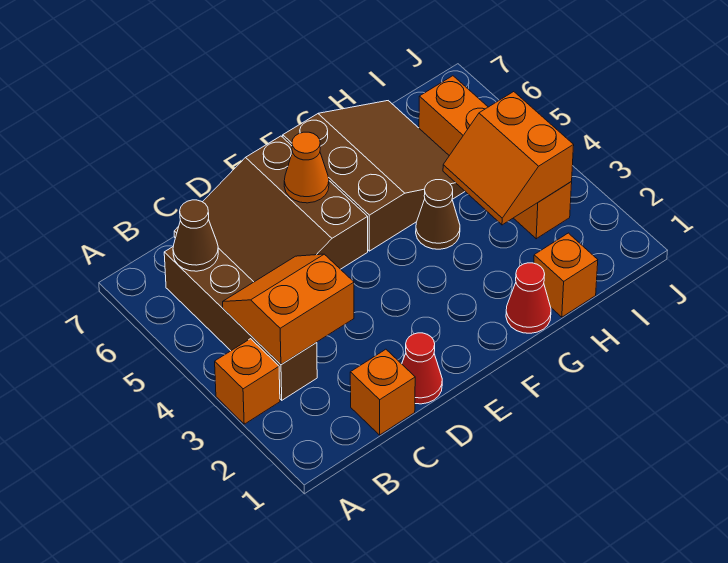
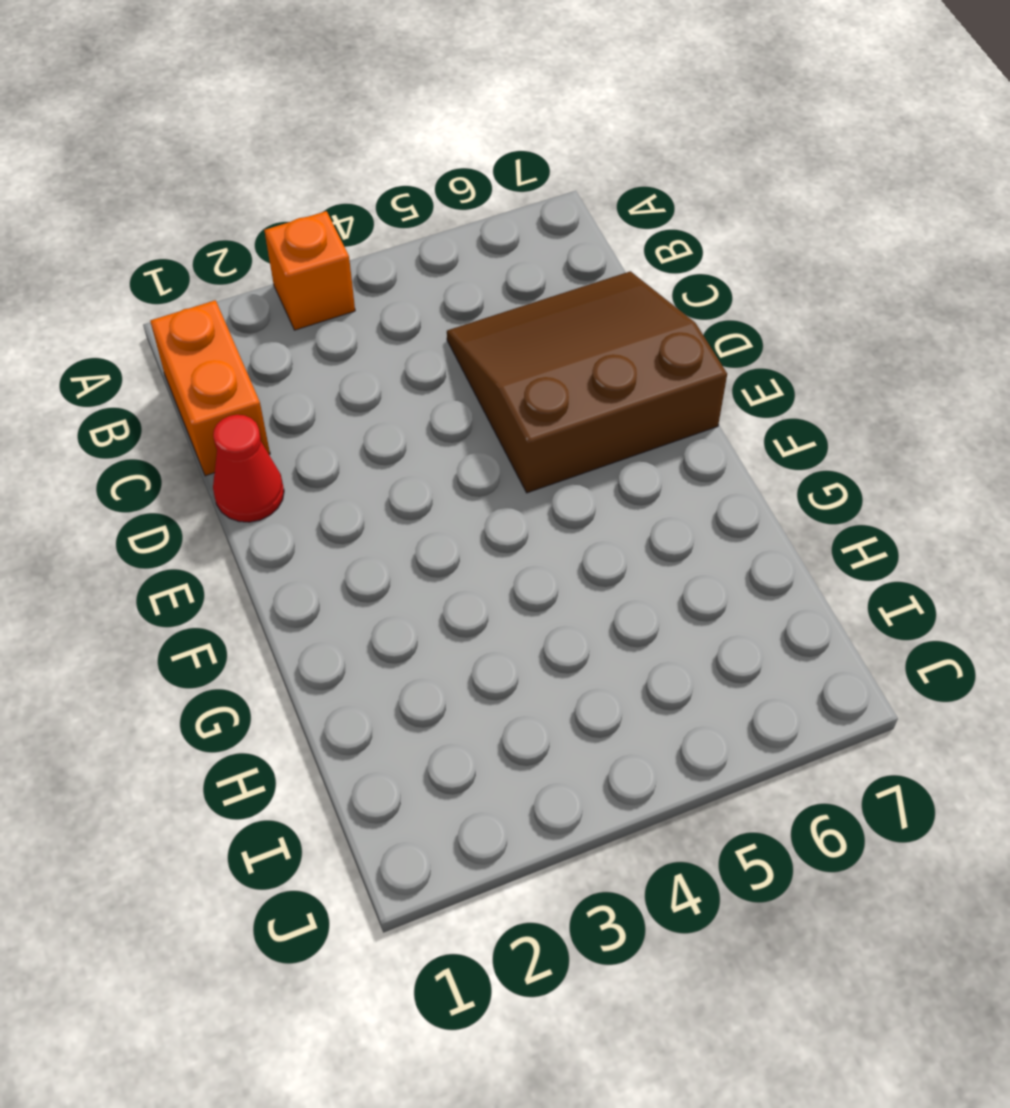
orange brick B1:C1 level 1 -> orange brick C1 level 1
none -> brown brick B3:B6 level 1
none -> brown slope F5:H7 level 1 top F
none -> red cone G1 level 1

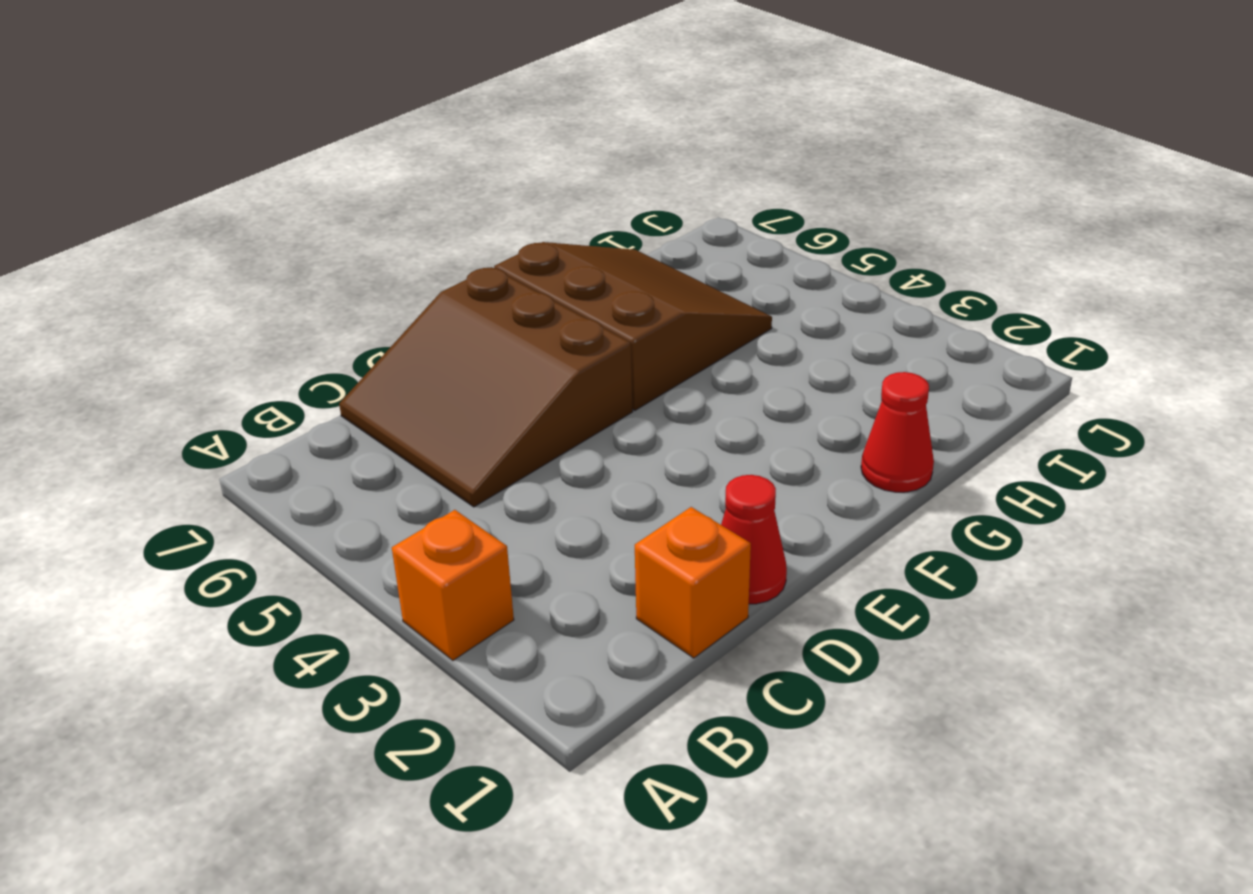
none -> brown brick B3:B6 level 1
none -> brown cone G4 level 1
none -> orange brick H1 level 1

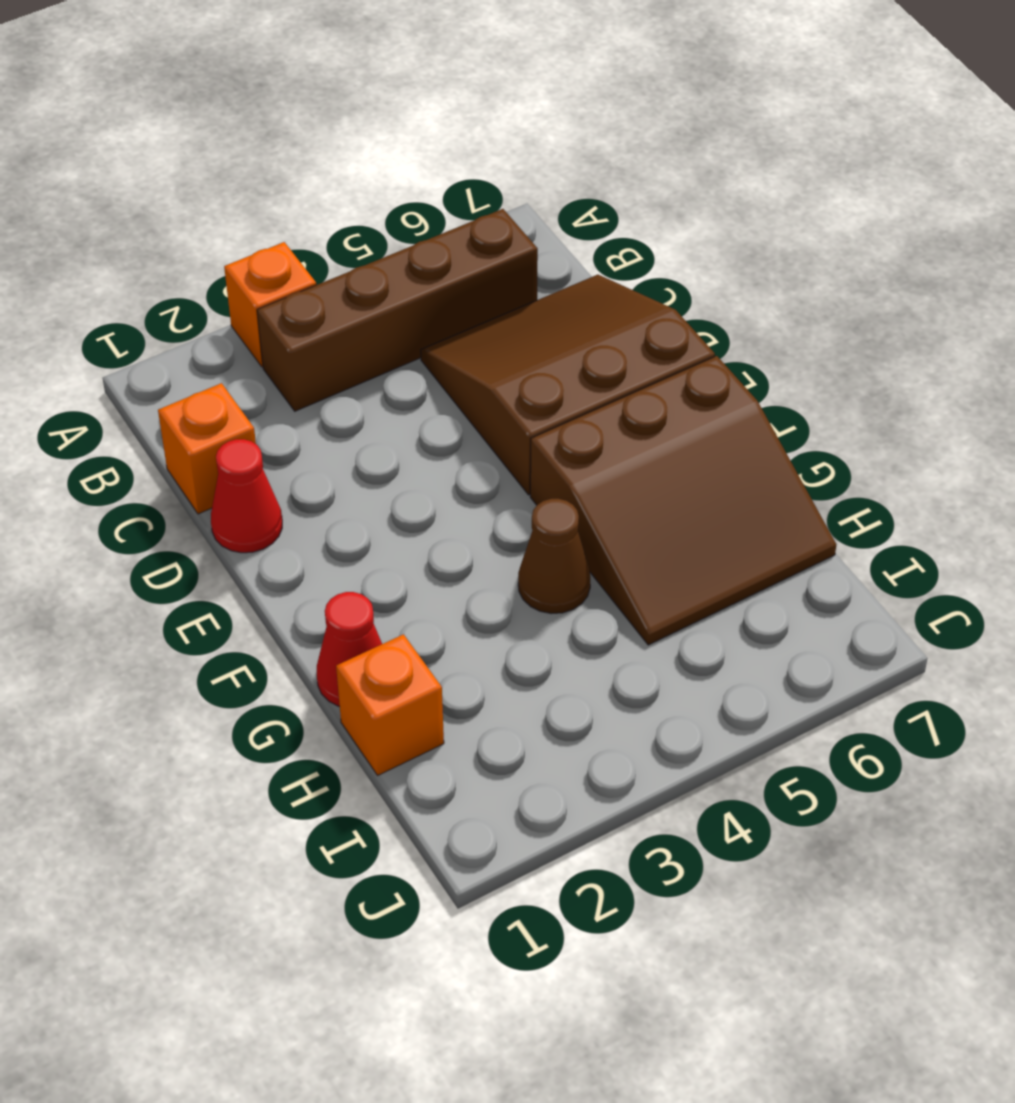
none -> orange brick I3:I6 level 1
none -> orange slope B3:C4 level 2 top 3
none -> brown cone B6 level 2

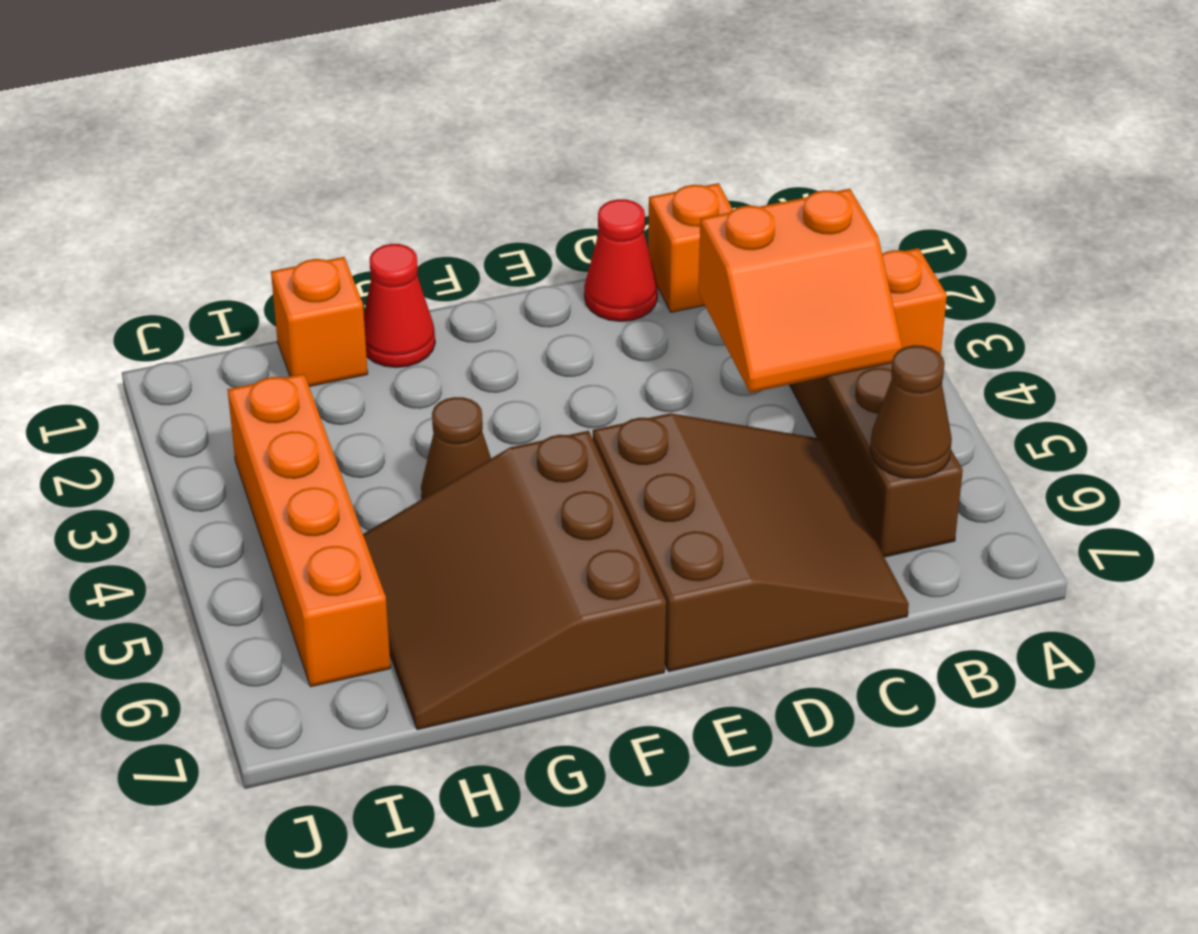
none -> orange cone E6 level 2
none -> orange slope H3:I4 level 2 top I

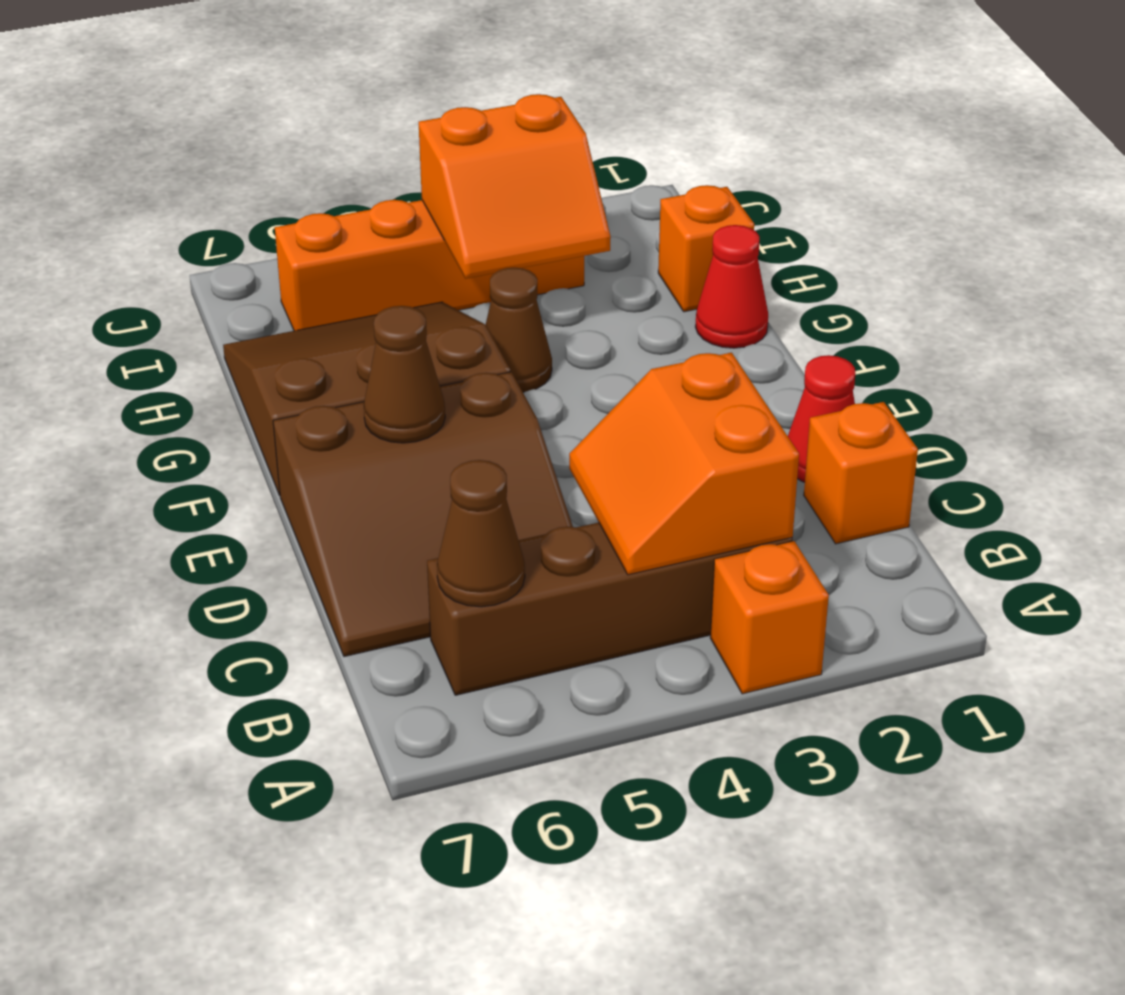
brown cone E6 level 2 -> orange cone E6 level 2

